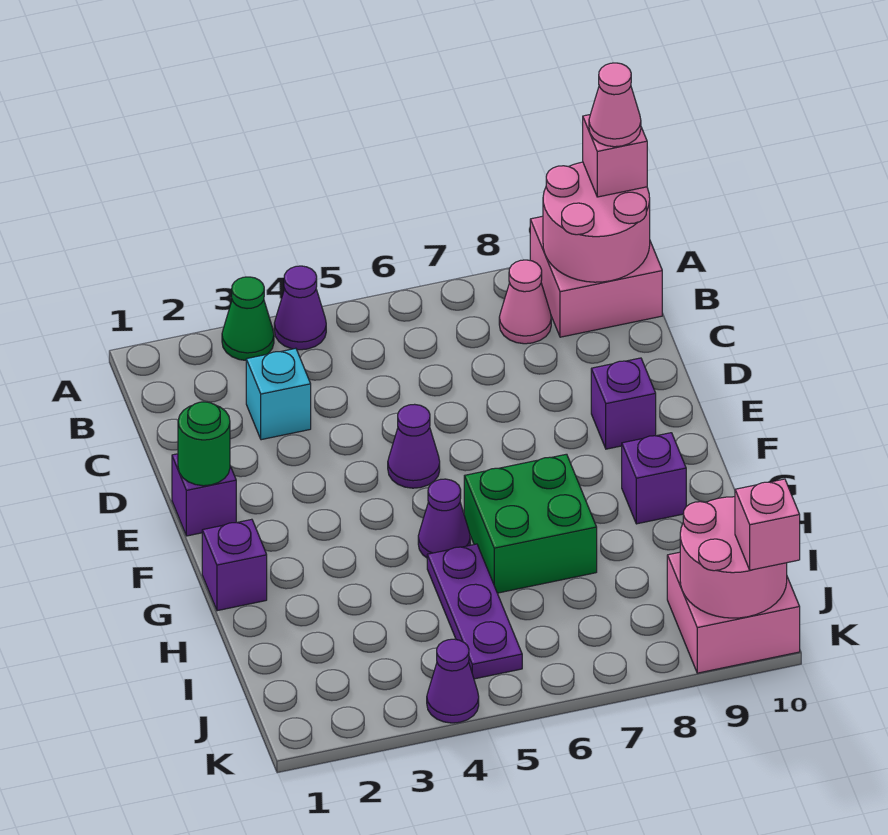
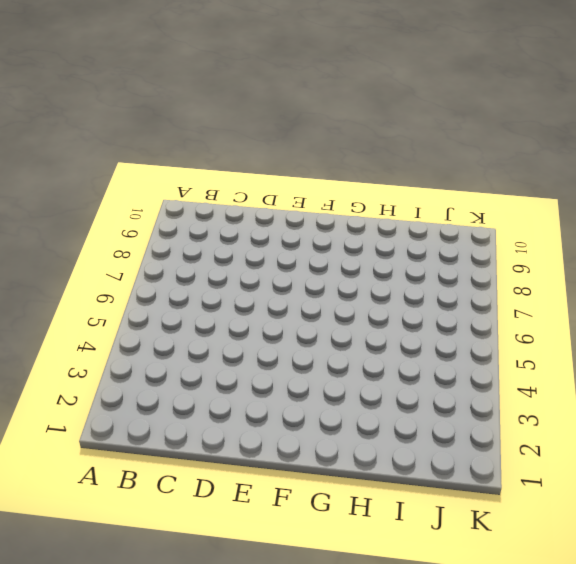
none -> green cone A3 level 1
none -> purple cone A4 level 1
none -> pink brick A9:B10 level 1

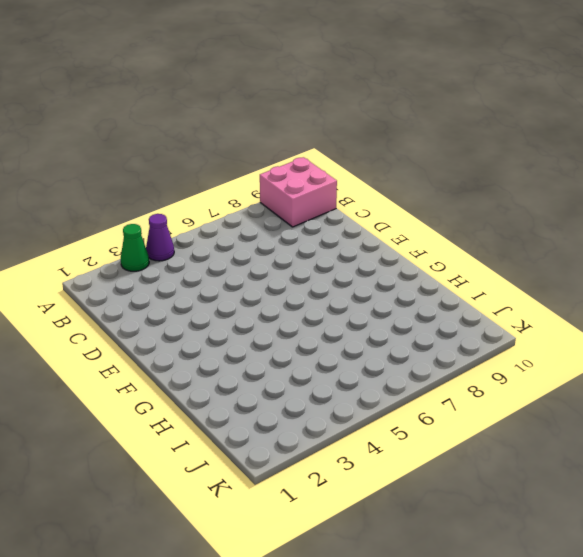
none -> pink cone B8 level 1
none -> cyan brick C3 level 1
none -> purple brick E1 level 1

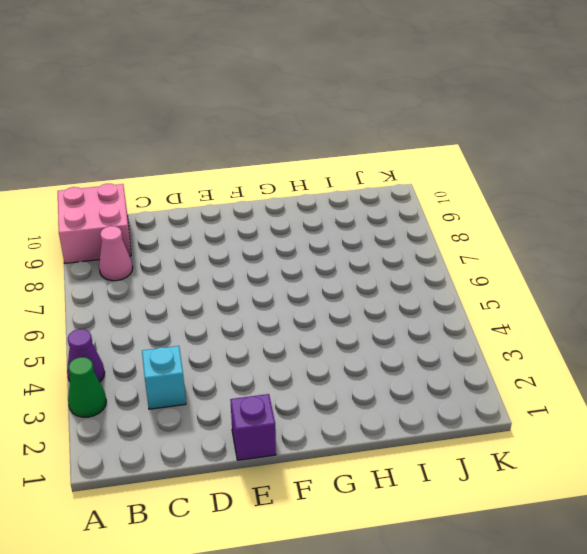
none -> purple cone E5 level 1
none -> purple brick E9 level 1
none -> purple brick G1 level 1

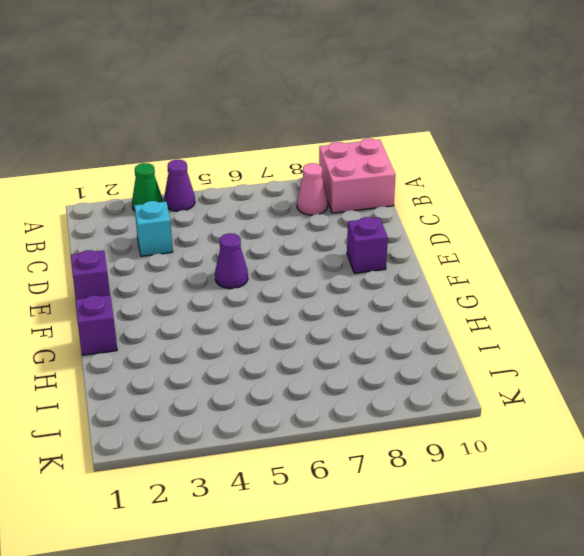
none -> purple cone G5 level 1
none -> green brick G6:H7 level 1
none -> purple brick G9 level 1

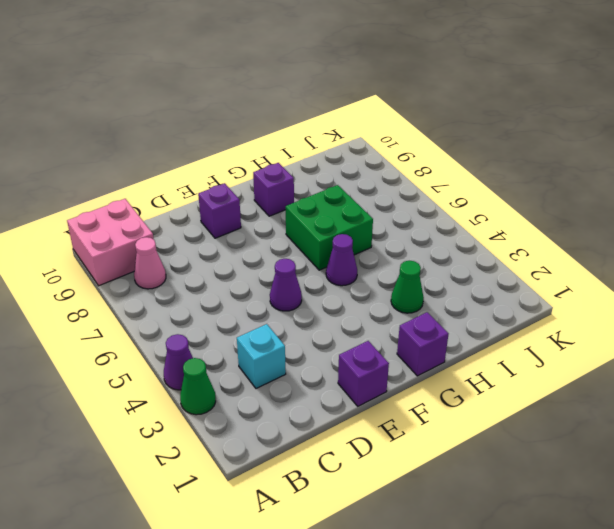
green cone H3 level 1 -> none
none -> purple plate H5:J5 level 1
none -> pink brick J9:K10 level 1
none -> purple cone K4 level 1

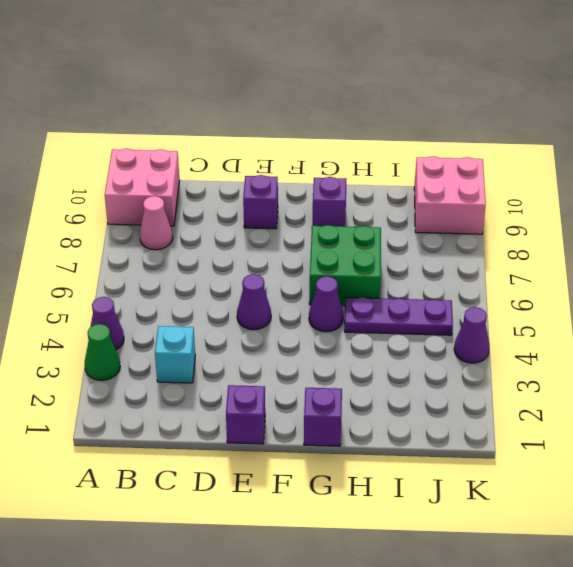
none -> pink round brick A9:B10 level 2
none -> green round brick E1 level 2
none -> pink round brick J9:K10 level 2

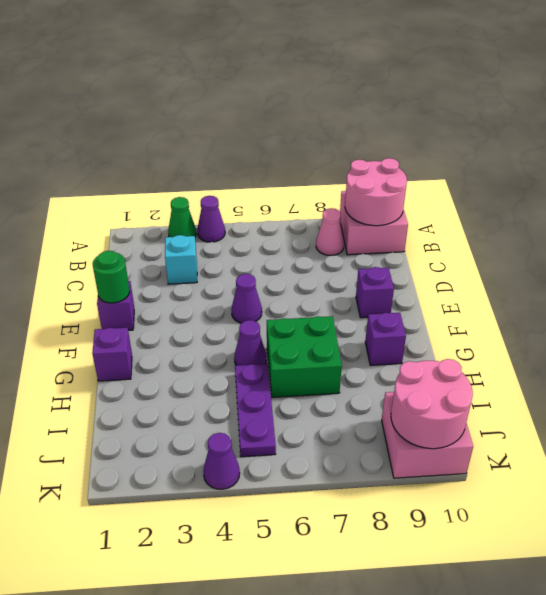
none -> pink brick A10 level 3
none -> pink brick K10 level 3
none -> pink cone A10 level 4

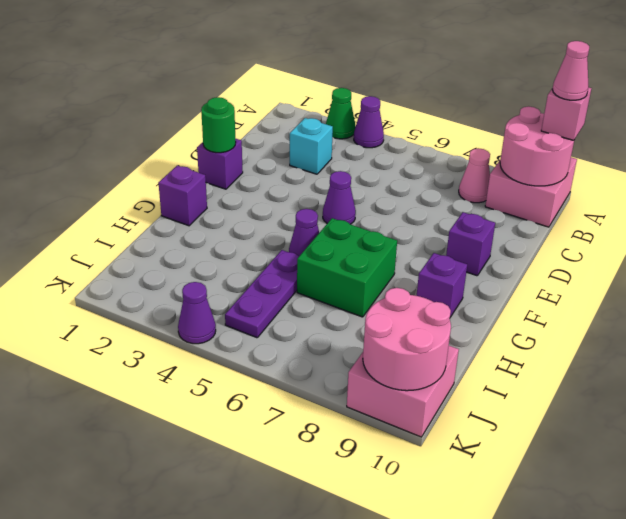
none -> pink brick K10 level 3

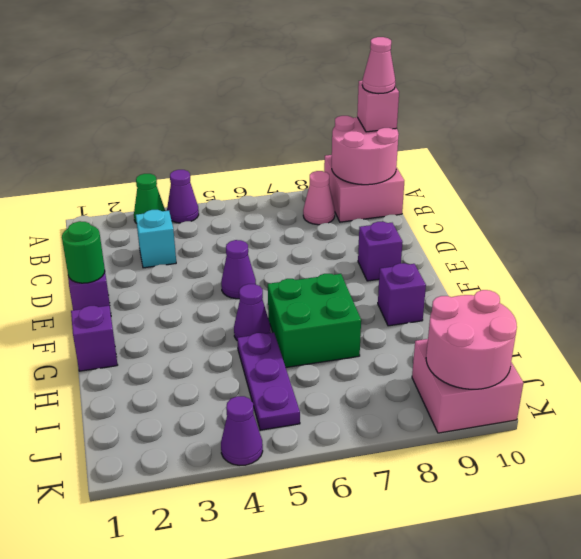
none -> pink brick K10 level 3

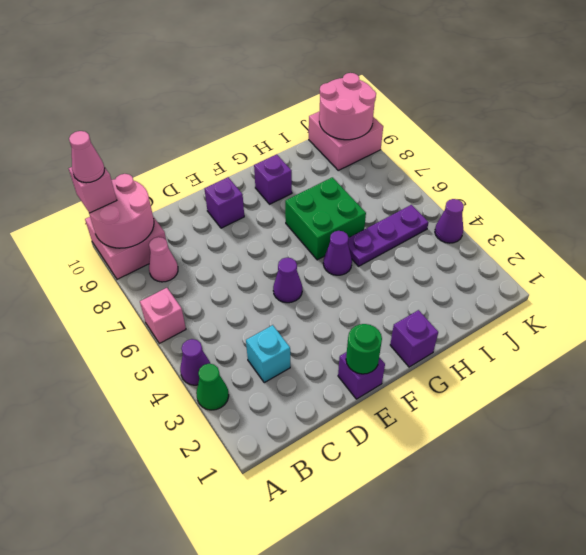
pink brick A6 level 1 -> pink brick K10 level 3

